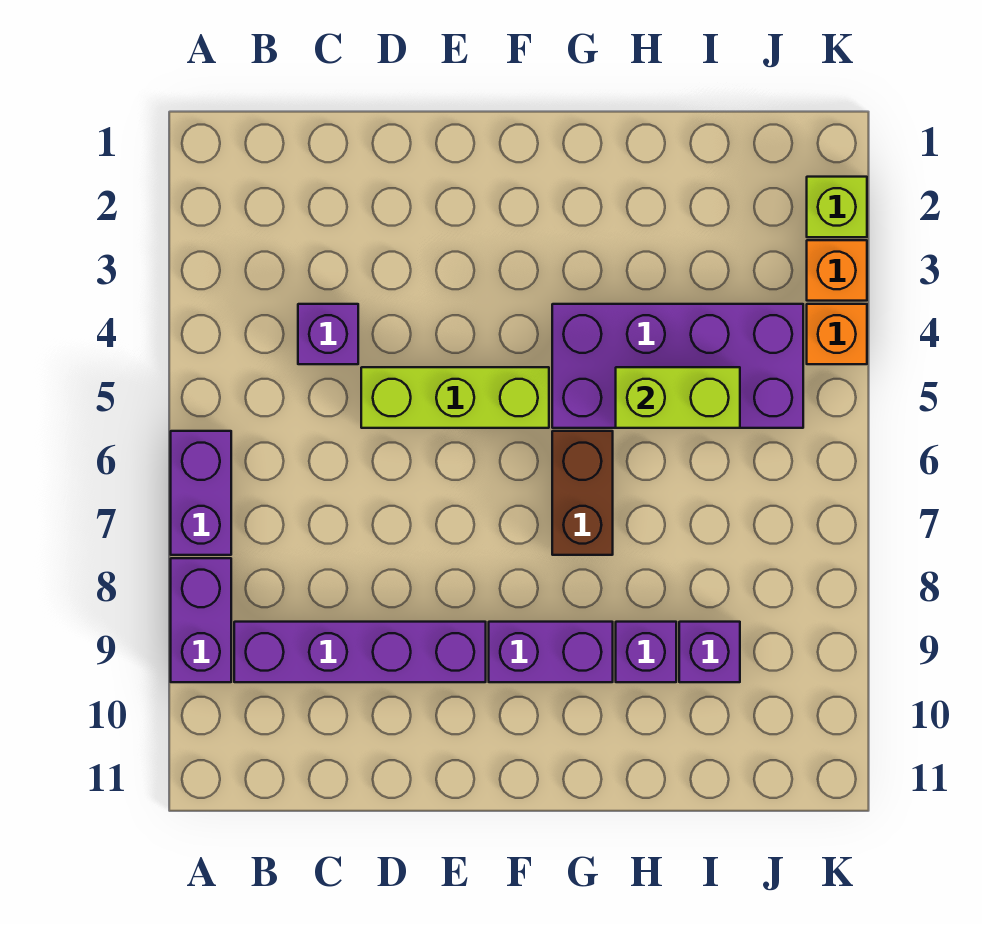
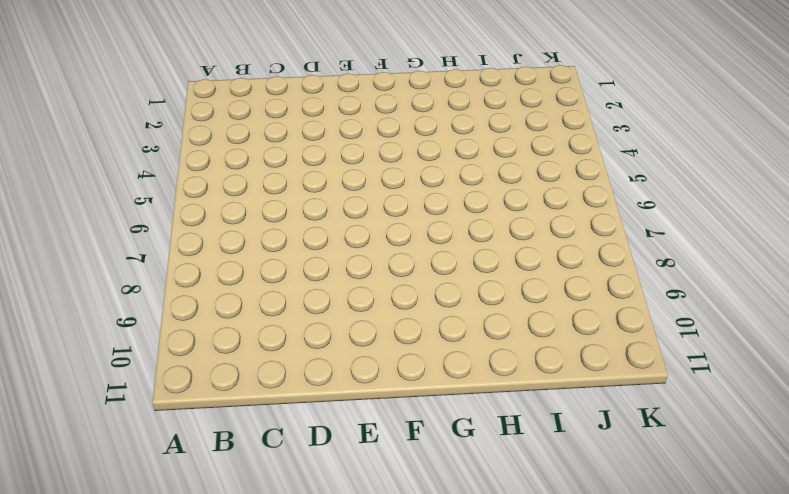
none -> purple brick A6:A7 level 1
none -> purple brick A8:A9 level 1
none -> purple brick B9:E9 level 1

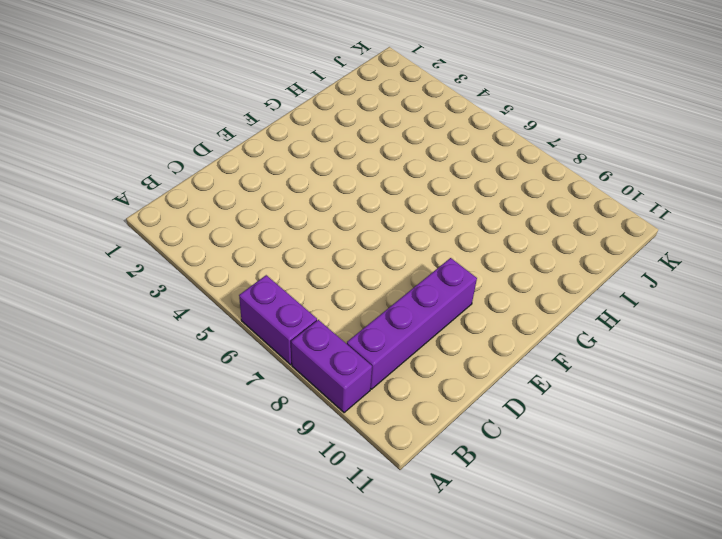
none -> purple brick C4 level 1
none -> lime brick D5:F5 level 1
none -> purple brick F9:G9 level 1

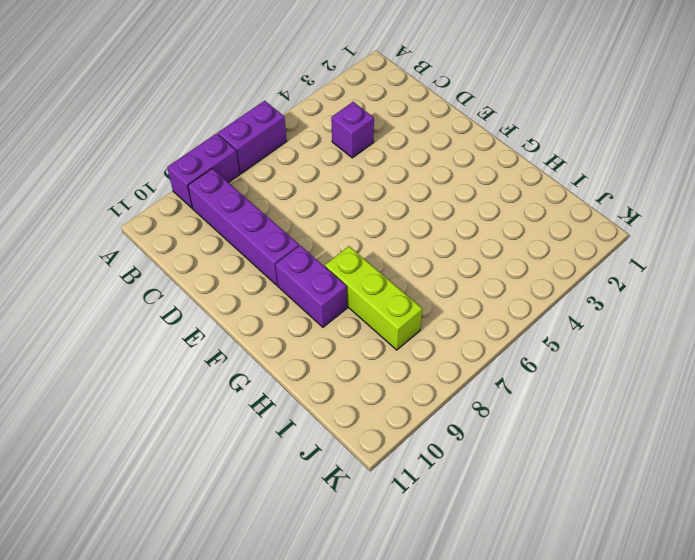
lime brick G8:I8 level 1 -> lime brick D5:F5 level 1
none -> purple brick G4:J5 level 1
none -> brown brick G6:G7 level 1
none -> purple brick H9 level 1

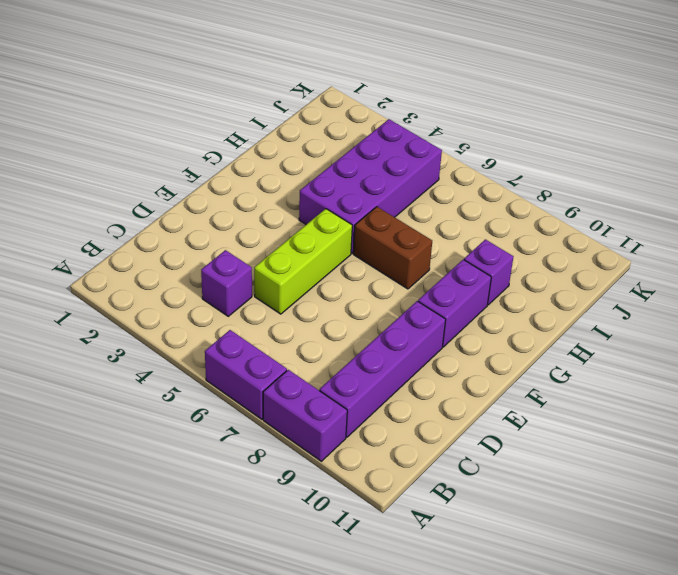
none -> purple brick I9 level 1
none -> lime brick K2 level 1
none -> orange brick K3 level 1

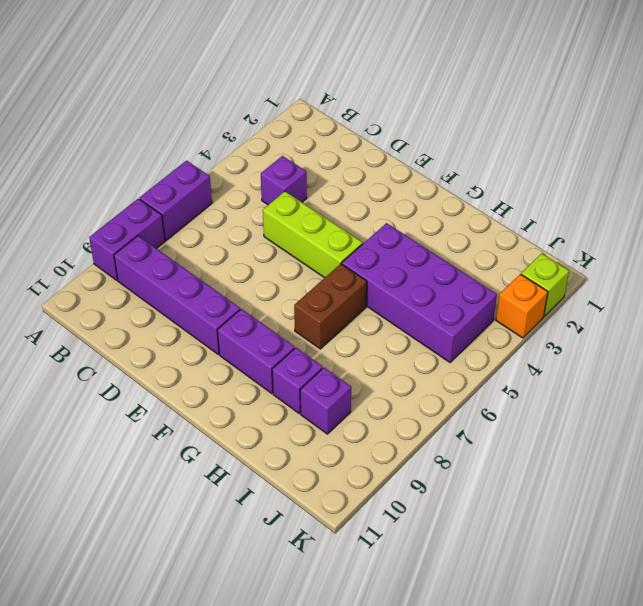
none -> orange brick K4 level 1
none -> lime brick H5:I5 level 2

